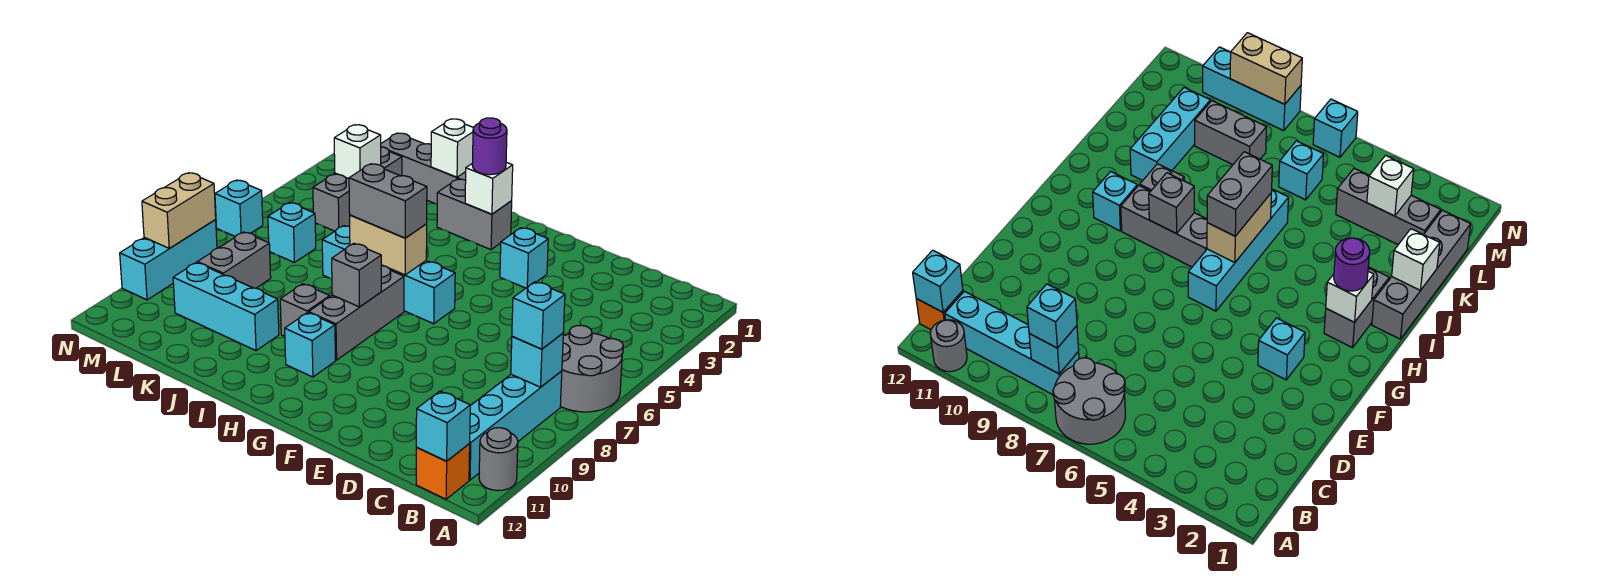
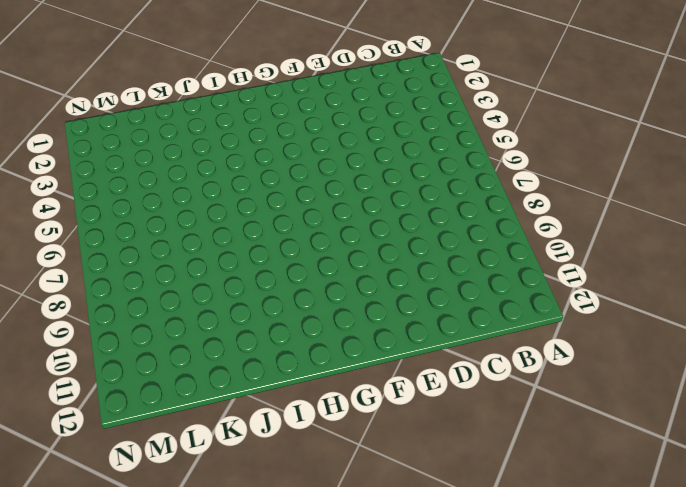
none -> grey round brick A6:B7 level 1
none -> grey round brick A11 level 1
none -> cyan brick B8:B11 level 1

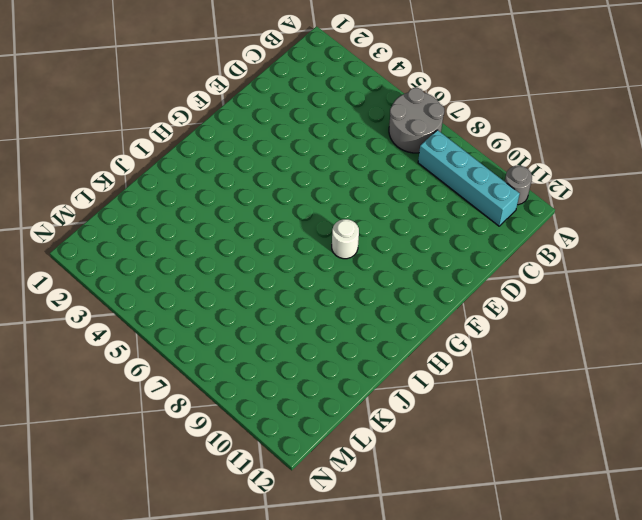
white round brick G8 level 1 -> none
none -> orange brick B12 level 1
none -> cyan brick F3 level 1
none -> cyan brick G6:J6 level 1

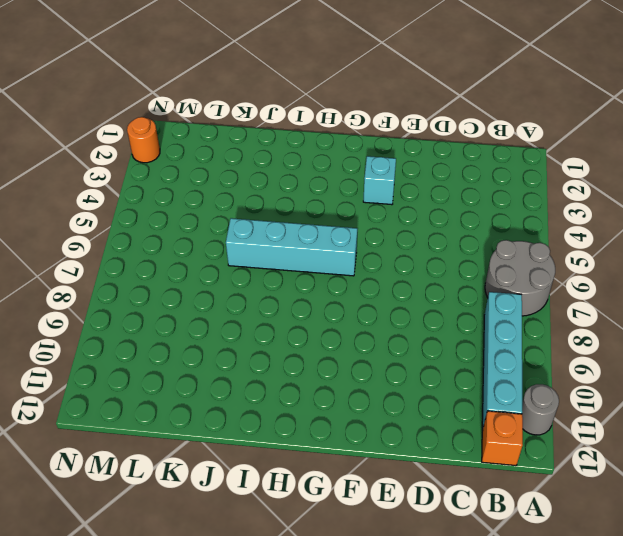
orange round brick N2 level 1 -> none
none -> grey brick H2:I2 level 1
none -> grey brick H7:H9 level 1
none -> cyan brick H10 level 1

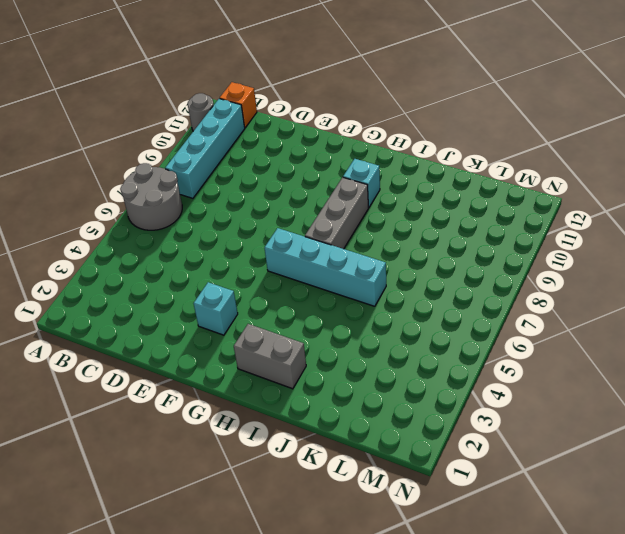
none -> grey brick I1:L1 level 1
none -> grey brick I9 level 1
none -> cyan brick J10:L10 level 1

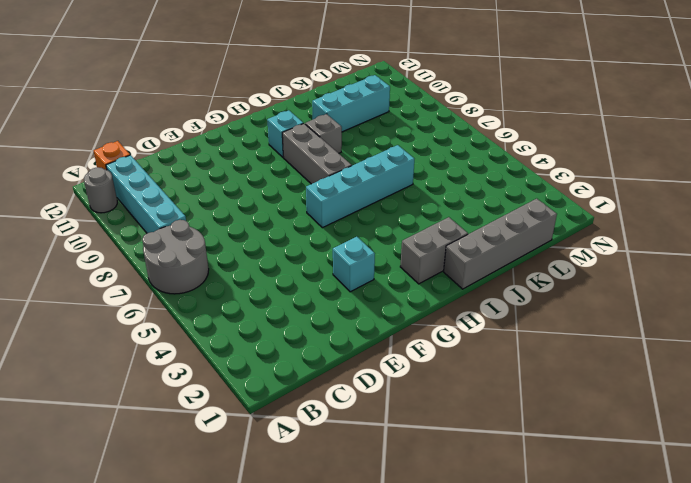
none -> grey brick L2:L4 level 1
none -> cyan brick L6 level 1
none -> grey brick L8:L9 level 1

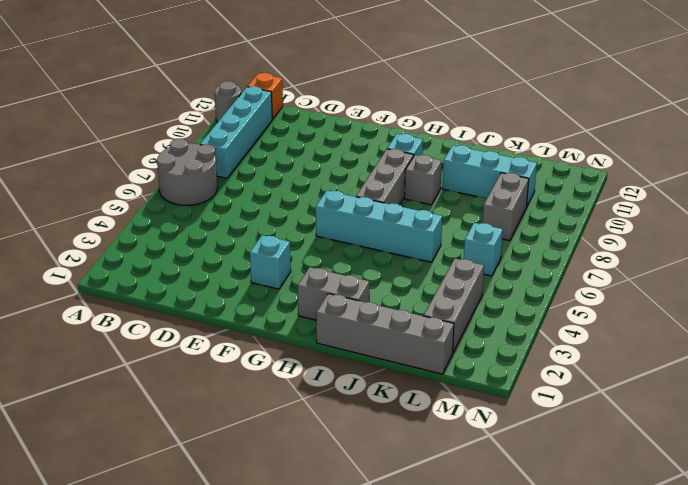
none -> cyan brick N6 level 1
none -> cyan brick N8:N10 level 1
none -> cyan brick B8 level 2

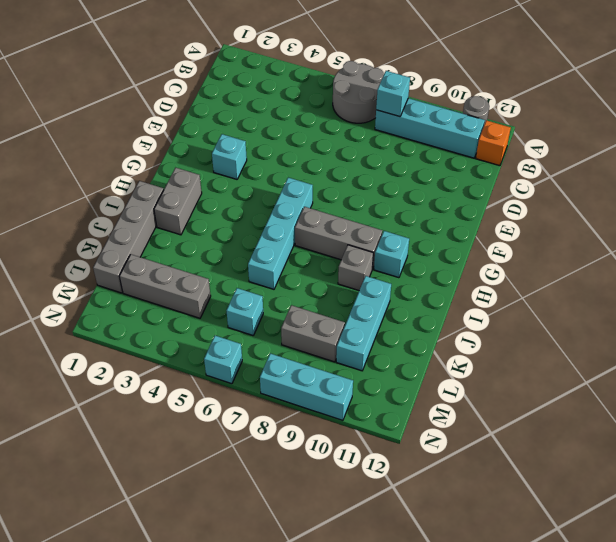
none -> cyan brick B12 level 2
none -> white brick H2 level 2
none -> tan brick H6:I6 level 2

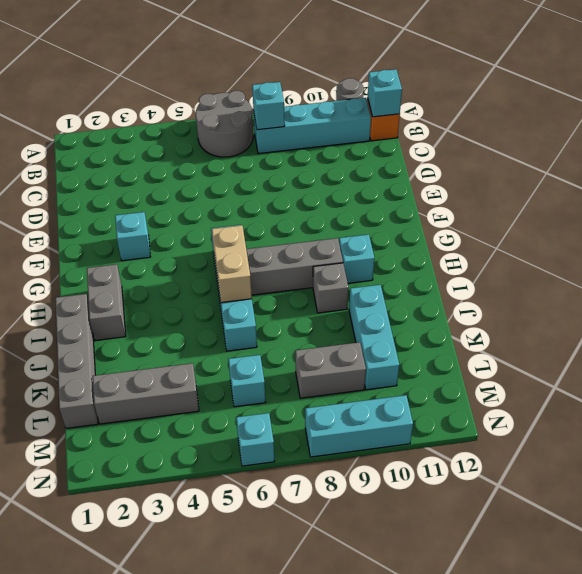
none -> white brick H2 level 2
none -> grey brick H8 level 2
none -> white brick J1 level 2

